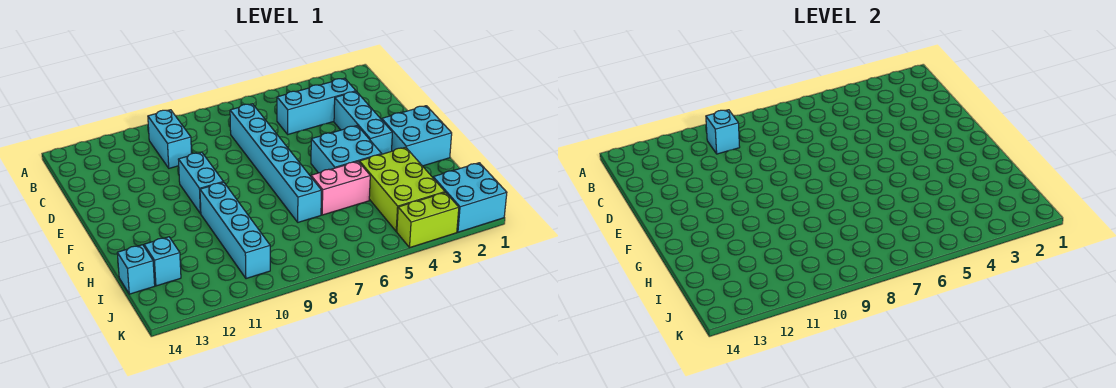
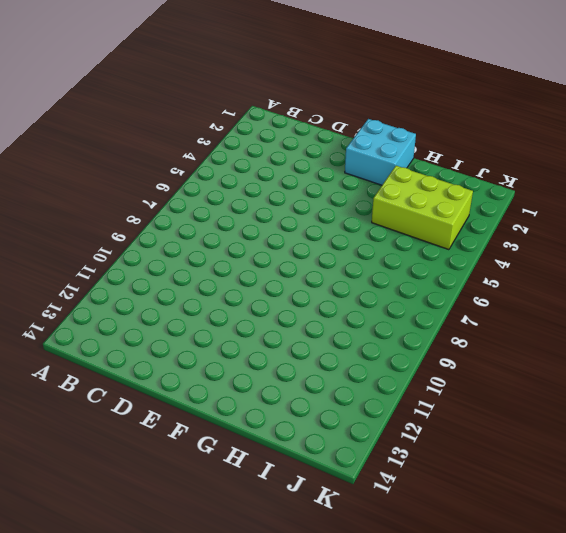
none -> cyan brick B10:C10 level 1
none -> cyan brick C3:C5 level 1
none -> cyan brick C7:H7 level 1

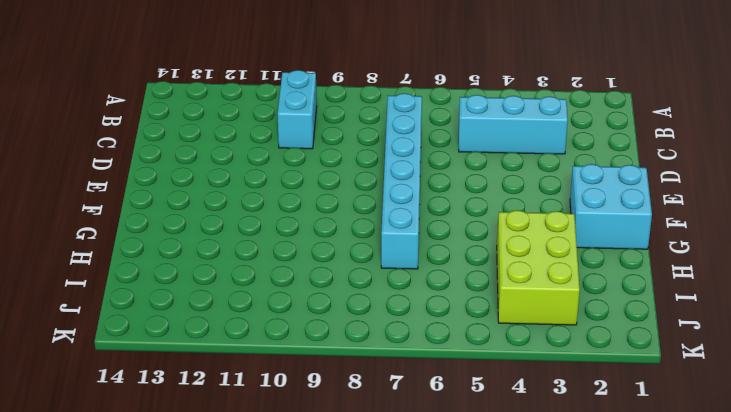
none -> cyan brick D3:F3 level 1
none -> cyan brick E10:F10 level 1
none -> cyan brick F4:G5 level 1

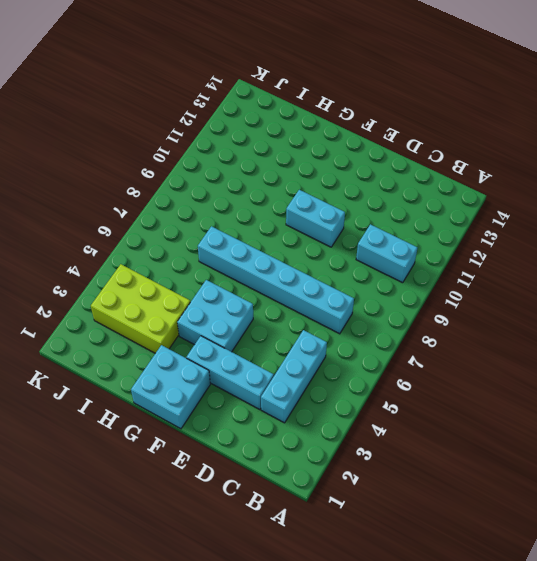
none -> cyan brick G10:J10 level 1
none -> pink brick H5:H6 level 1
none -> cyan brick I13 level 1

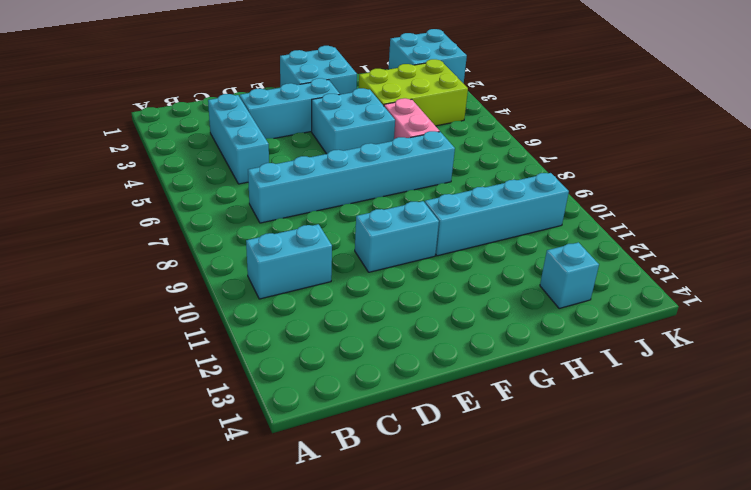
none -> cyan brick I14 level 1
none -> lime brick K3:K4 level 1
none -> cyan brick B10 level 2

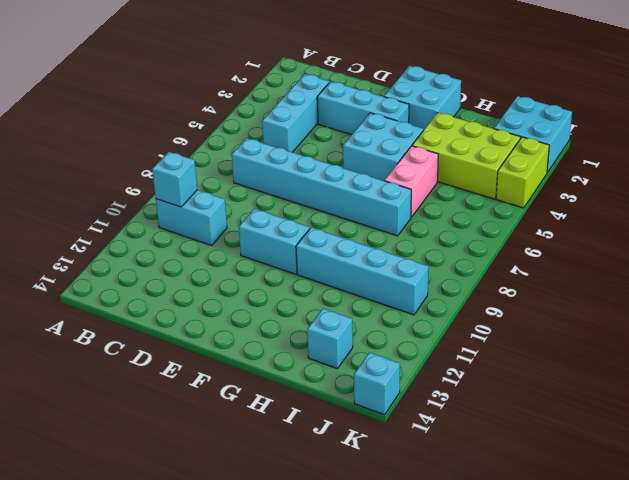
cyan brick K14 level 1 -> cyan brick I14 level 1

